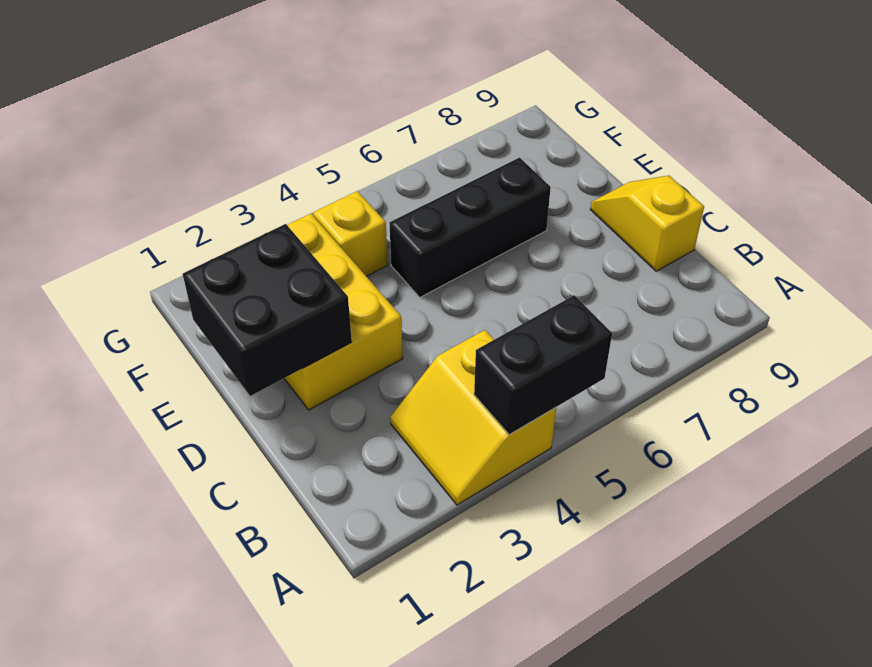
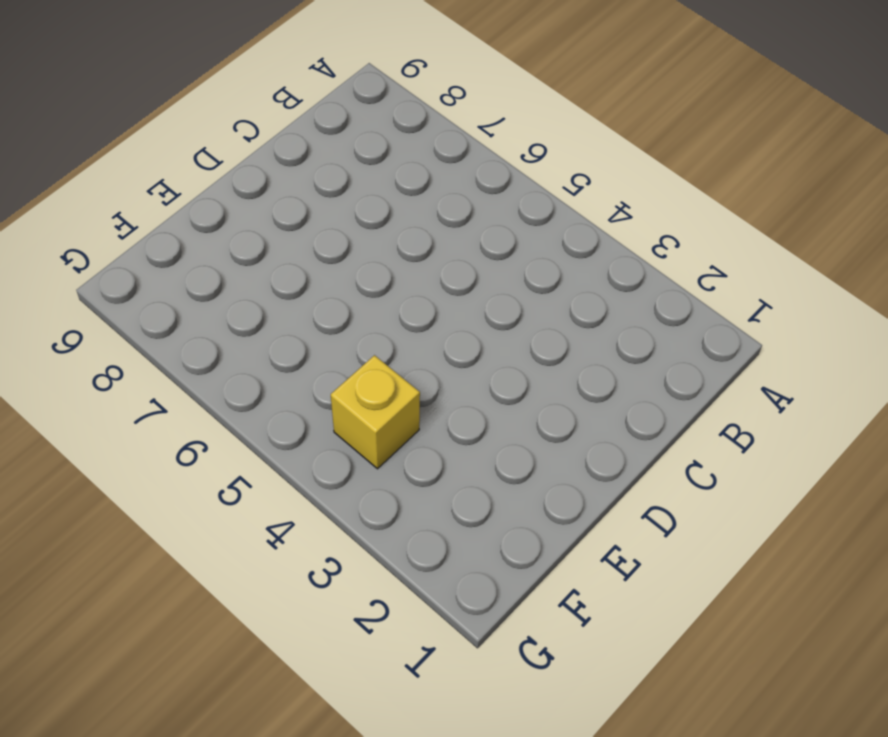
none -> yellow slope A3:B4 level 1 top 4
none -> yellow slope C9:D9 level 1 top C

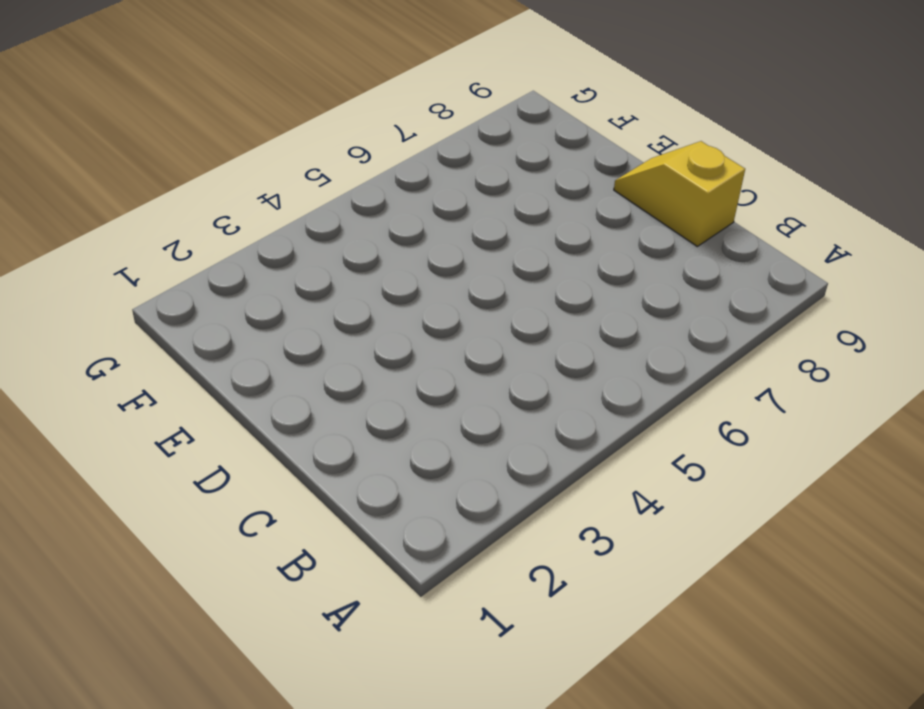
none -> yellow slope A3:B4 level 1 top 4
none -> yellow brick D2:F3 level 1

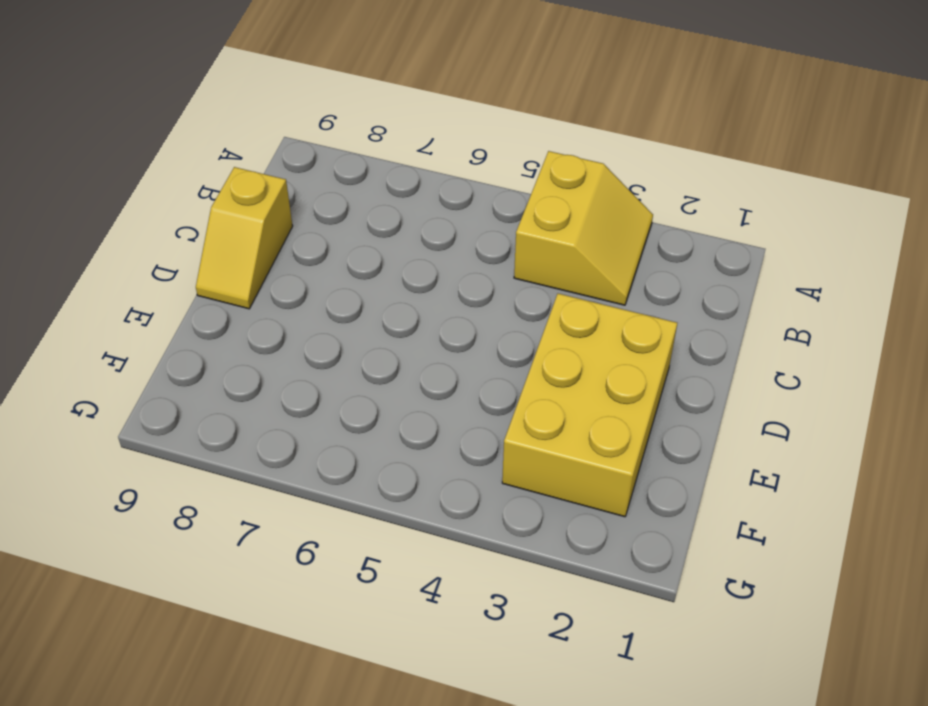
none -> black brick E5:E7 level 1
none -> yellow brick F4 level 1

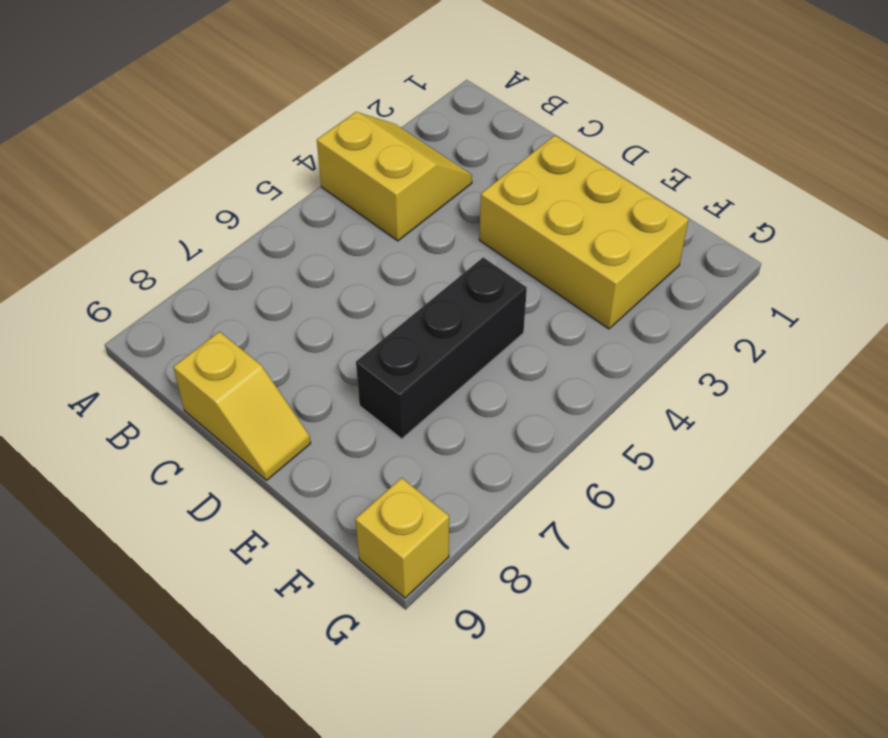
yellow brick G9 level 1 -> yellow brick F4 level 1
none -> black brick A4:A5 level 2
none -> black brick D1:E2 level 2

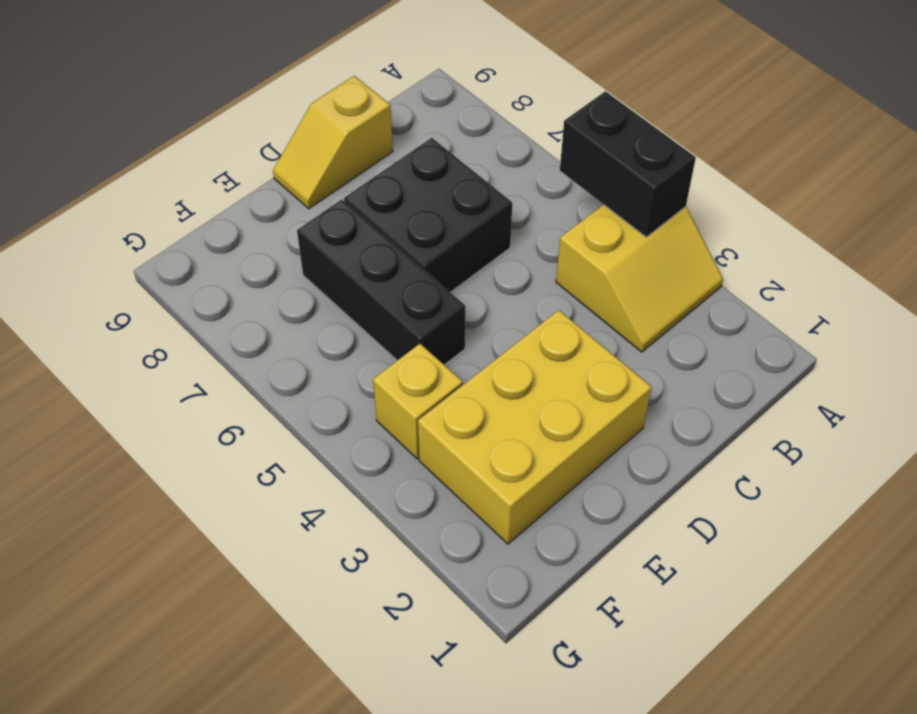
black brick C6:D7 level 1 -> black brick D1:E2 level 2

